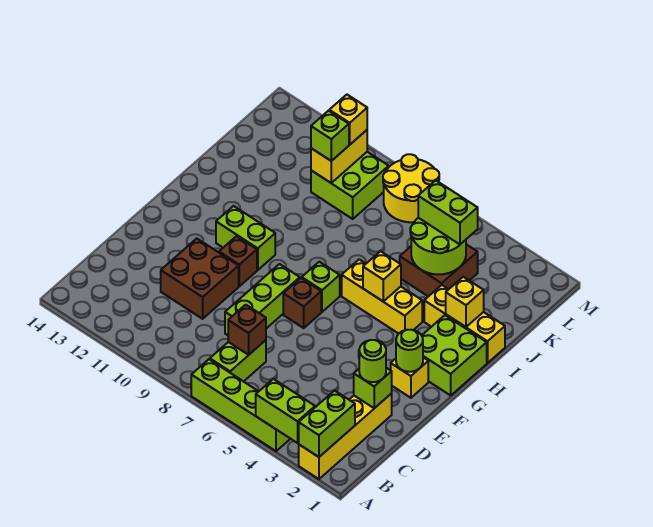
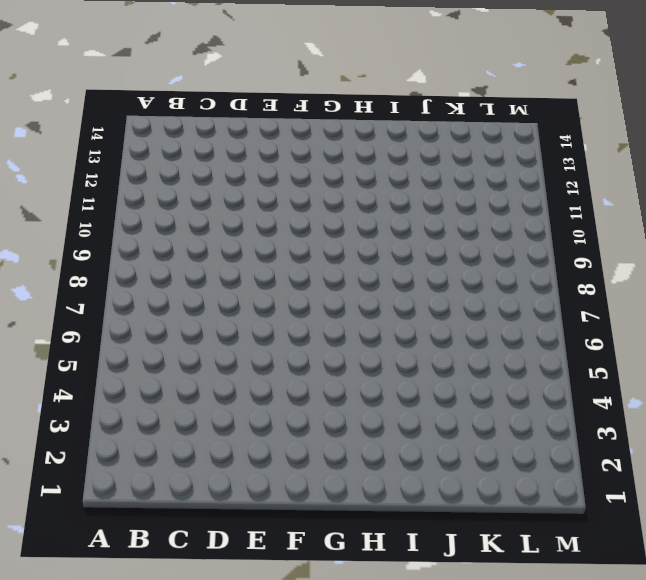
none -> yellow brick A2:D2 level 1
none -> lime brick A4:A7 level 1
none -> lime brick B7:C7 level 1

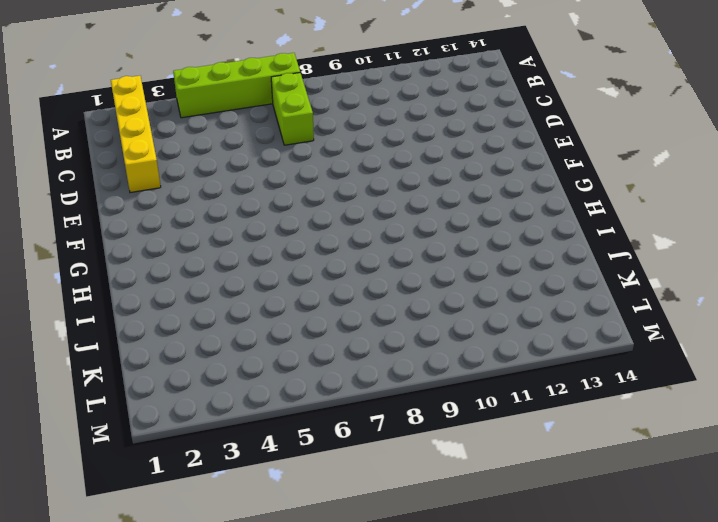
none -> lime brick D8:F8 level 1
none -> brown brick D10:E11 level 1
none -> yellow brick F2 level 1

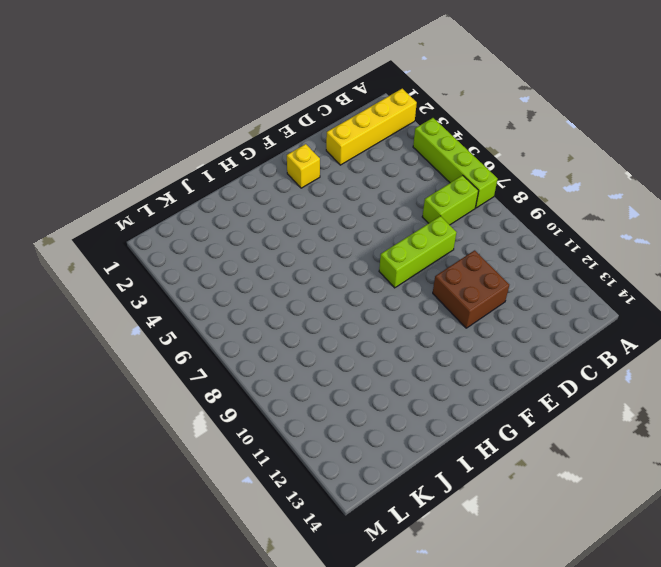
none -> brown brick F7 level 1
none -> brown brick F10 level 1
none -> lime brick G1:H2 level 1

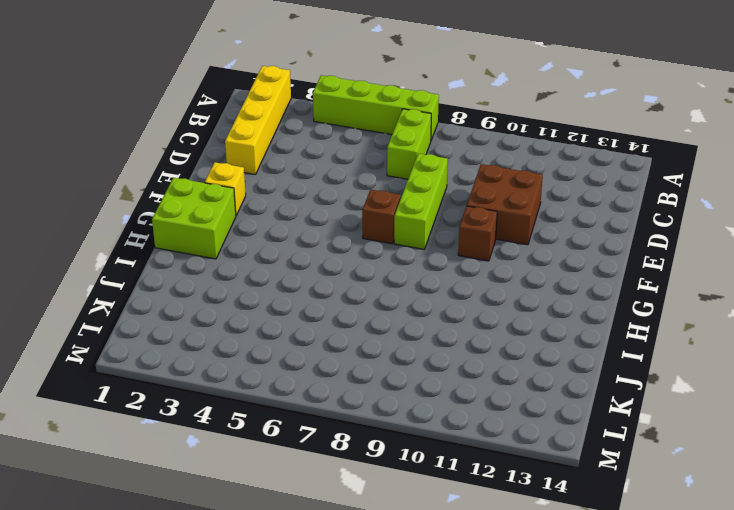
none -> lime brick G7 level 1
none -> lime brick G10:G11 level 1
none -> yellow brick H4:H6 level 1

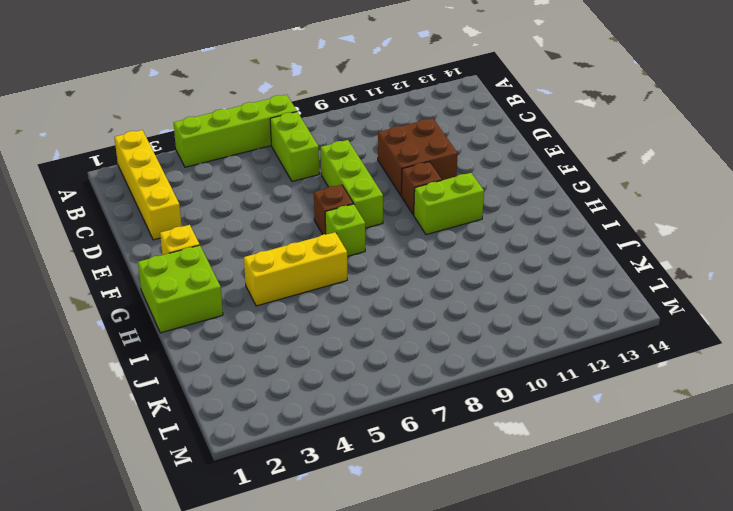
none -> yellow brick I1:I3 level 1
none -> brown brick J4:K5 level 1
none -> lime brick K9:L10 level 1

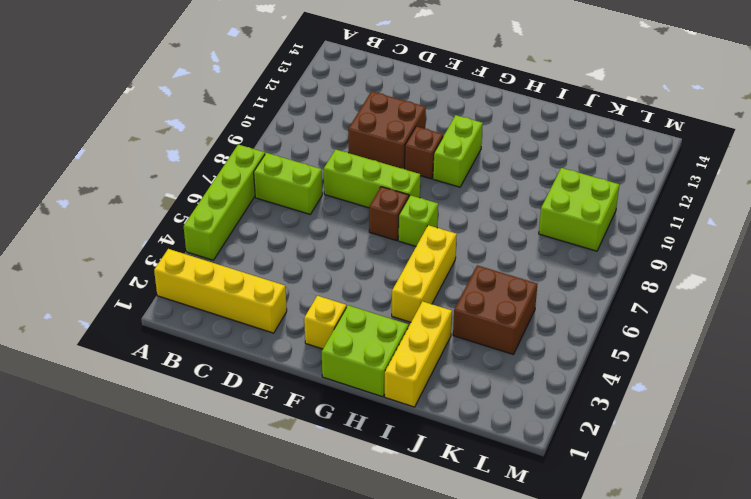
none -> yellow round brick L7:M8 level 1
none -> lime brick A2:B2 level 2
none -> lime brick A3:A4 level 2

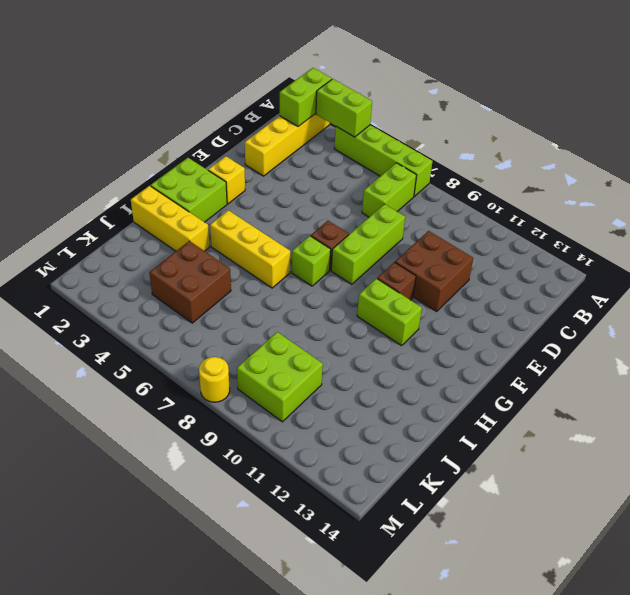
yellow round brick M8 level 1 -> yellow round brick L7:M8 level 1
none -> brown brick C7 level 2
none -> lime brick D2 level 2
none -> lime round brick F2 level 2

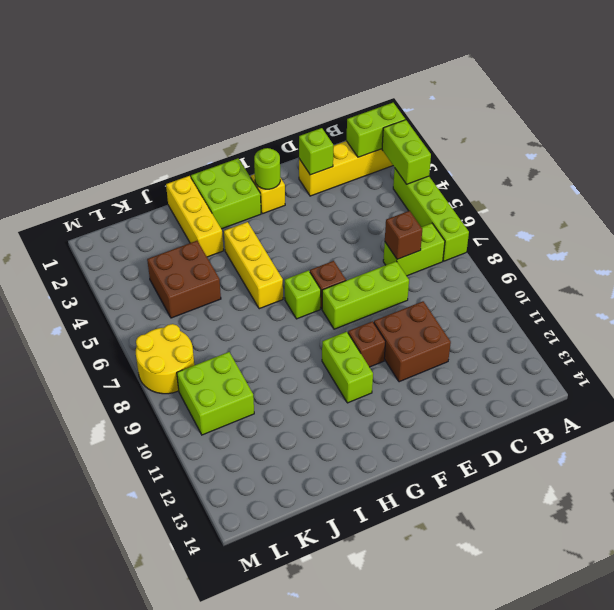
none -> yellow brick H5 level 2
none -> yellow brick I2 level 2
none -> lime round brick J4:K5 level 2

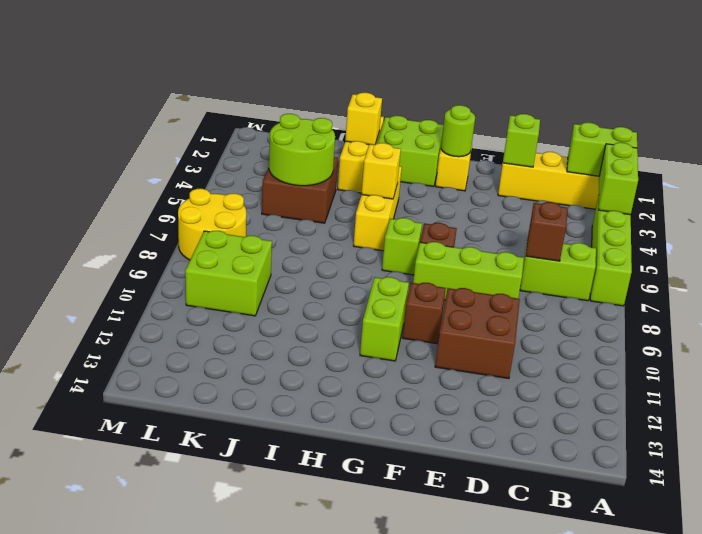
none -> yellow brick K10:L10 level 2
none -> lime round brick D2 level 3
none -> lime brick K4:K5 level 3

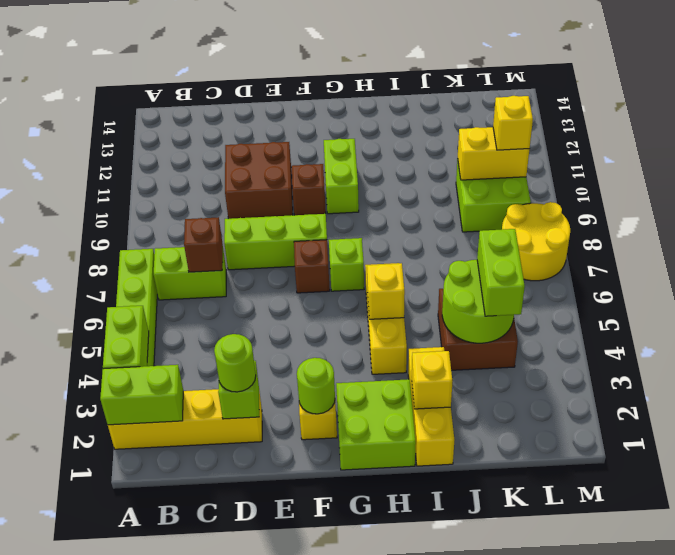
none -> lime brick K10 level 3

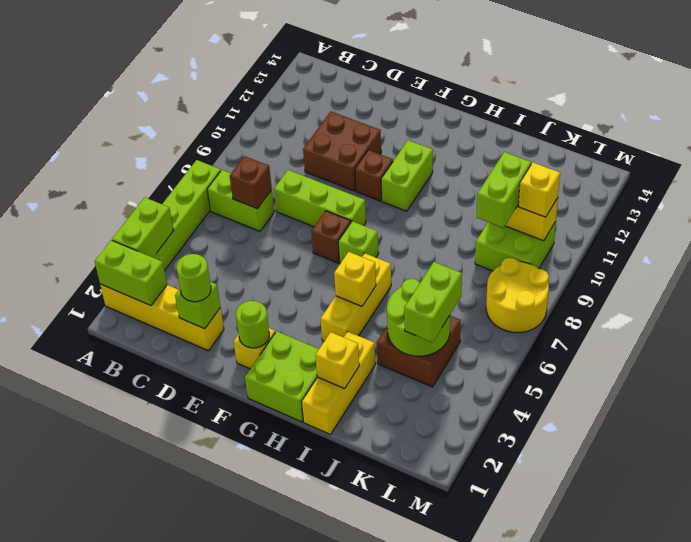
lime brick K9:K10 level 3 -> lime brick K10 level 3

